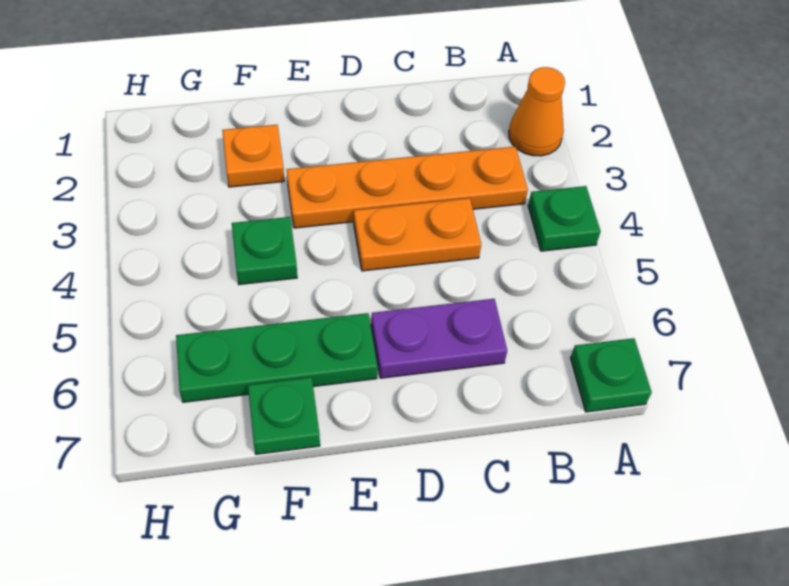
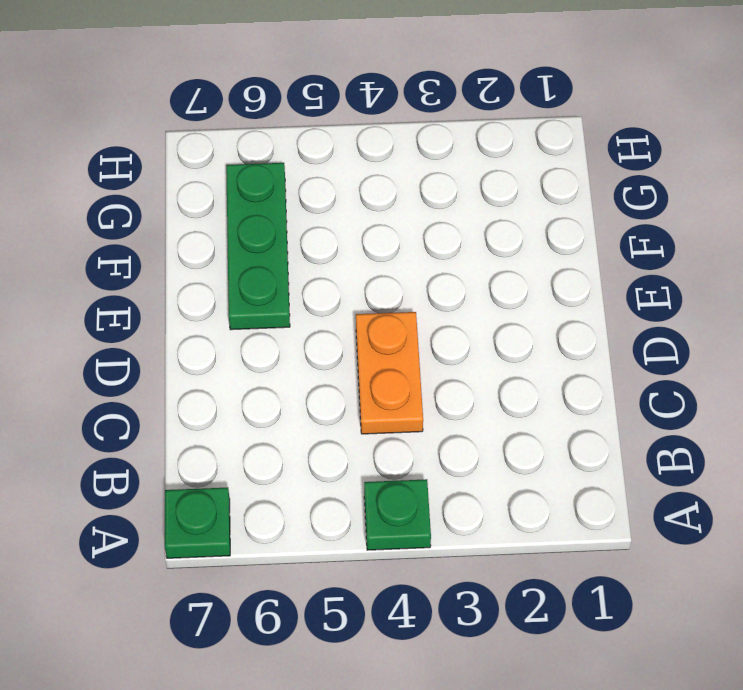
none -> orange cone A2 level 1
none -> orange plate B3:E3 level 1

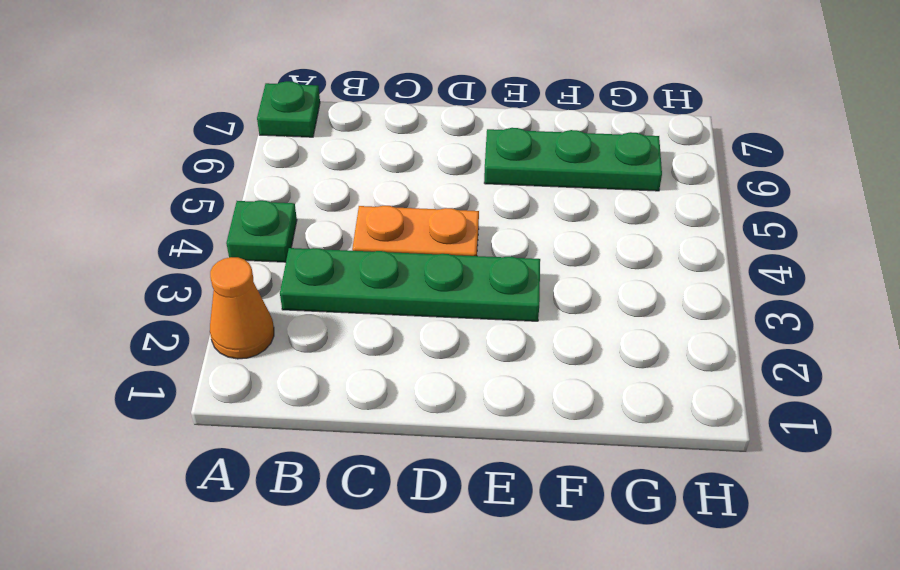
green plate B3:E3 level 1 -> orange plate B3:E3 level 1
none -> purple plate C6:D6 level 1
none -> orange plate F2 level 1

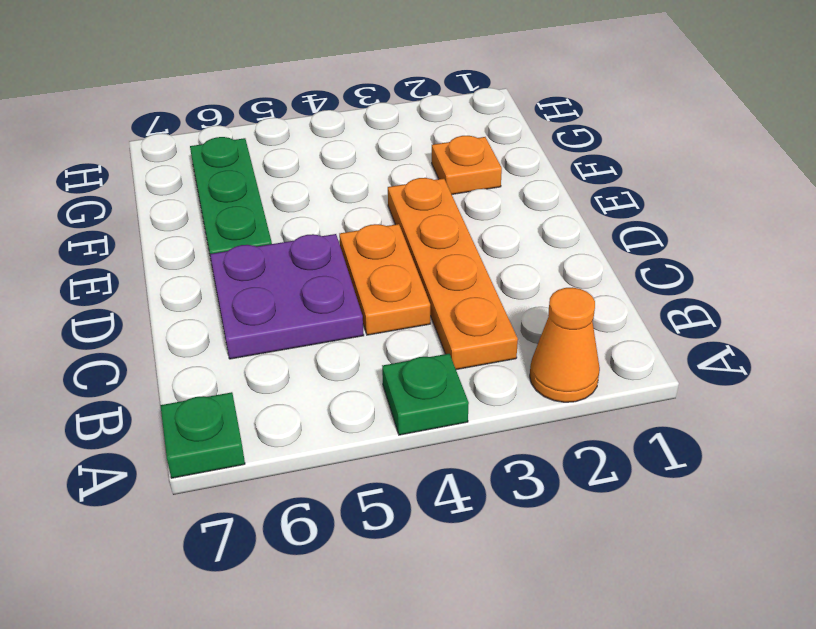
purple plate C5:D6 level 1 -> purple plate C6:D6 level 1
none -> green plate F4 level 1
none -> green plate F7 level 1

